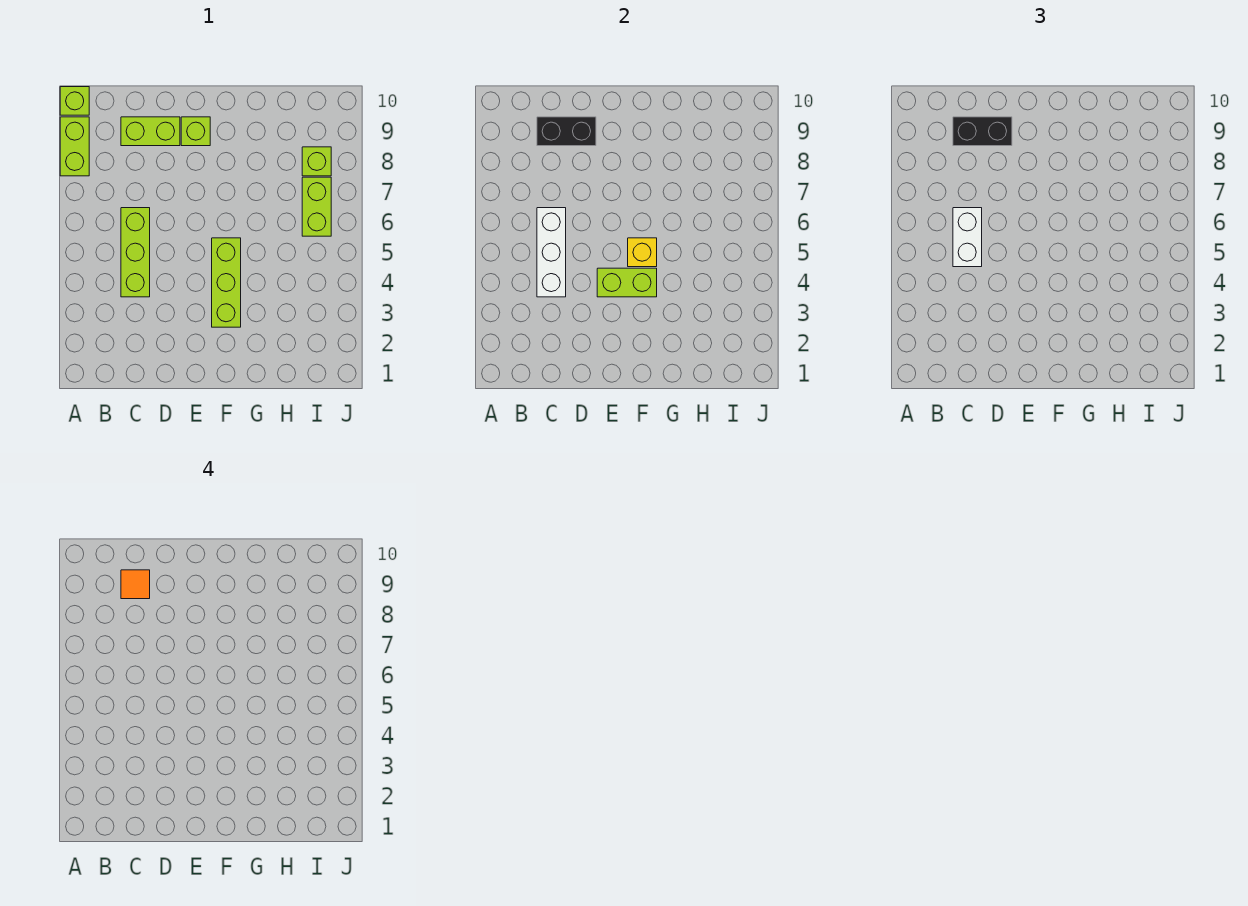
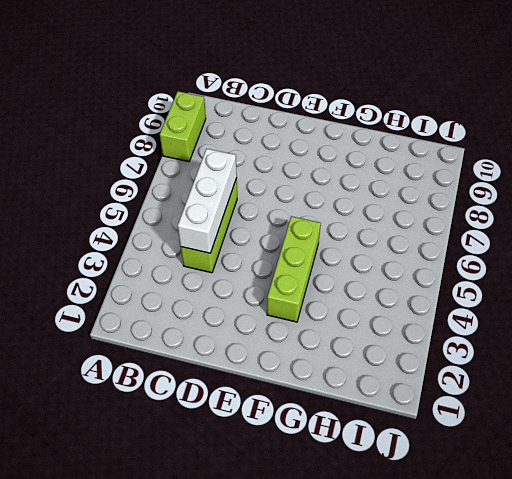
none -> lime brick A10 level 1
none -> lime brick C9:D9 level 1
none -> lime brick E9 level 1

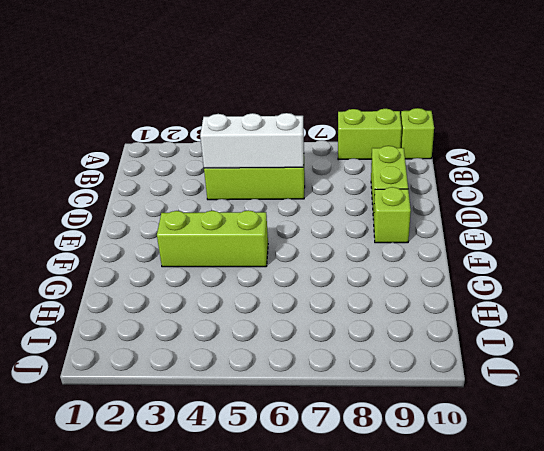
none -> lime brick I6:I7 level 1
none -> lime brick I8 level 1
none -> black brick C9:D9 level 2

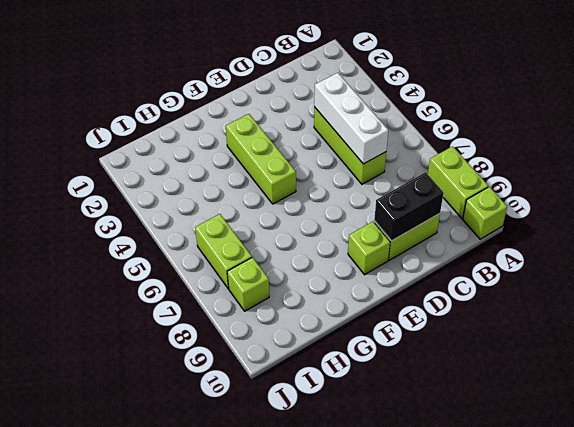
none -> lime brick E4:F4 level 2
none -> yellow brick F5 level 2
none -> white brick C5:C6 level 3

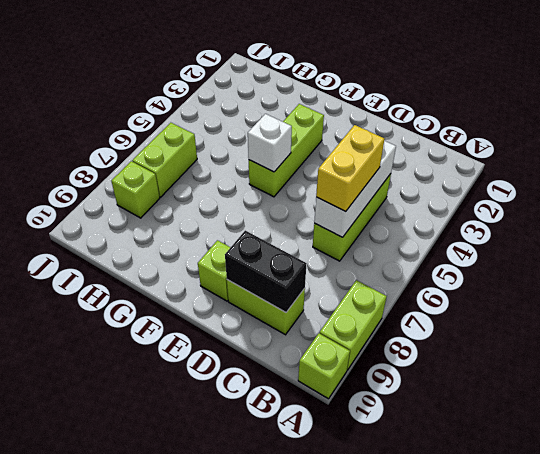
yellow brick C5:C6 level 3 -> white brick C5:C6 level 3
white brick F5 level 2 -> yellow brick F5 level 2
none -> lime brick E4:F4 level 2
none -> black brick C9:D9 level 3
none -> orange tile C9 level 4

